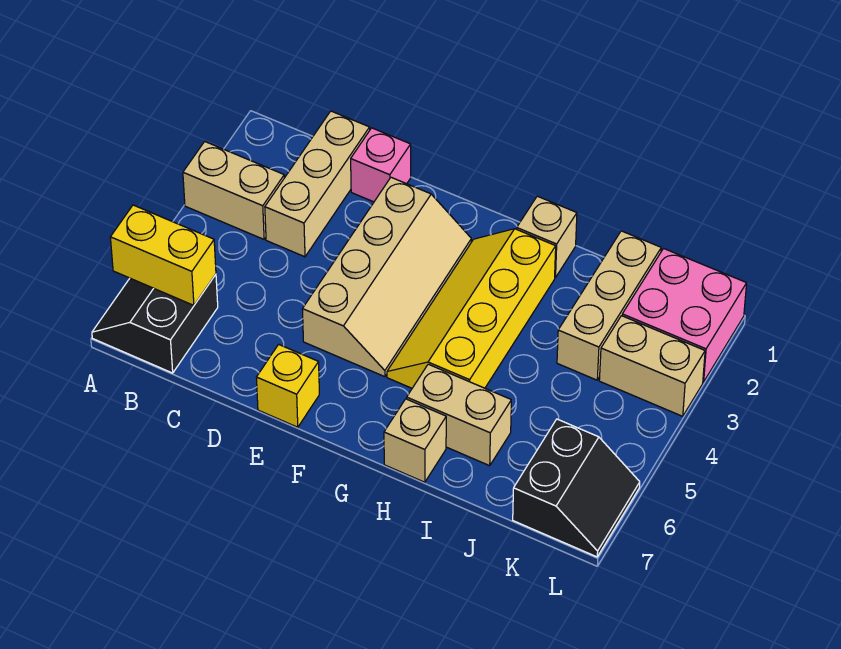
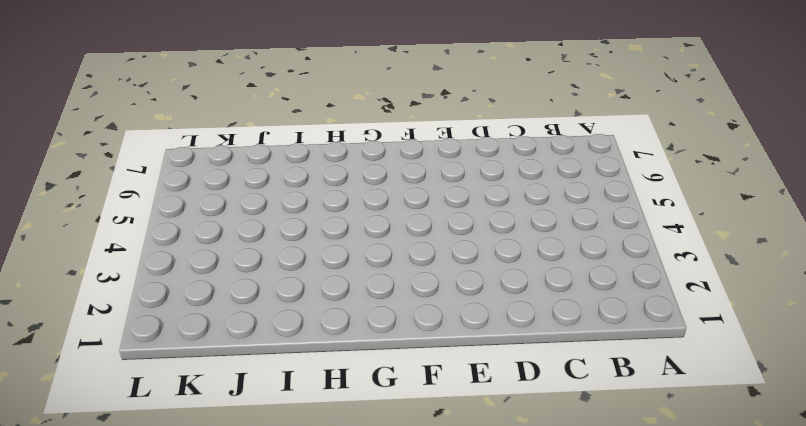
none -> tan brick A3:B3 level 1
none -> black slope A6:B7 level 1 top B
none -> tan brick C1:C3 level 1

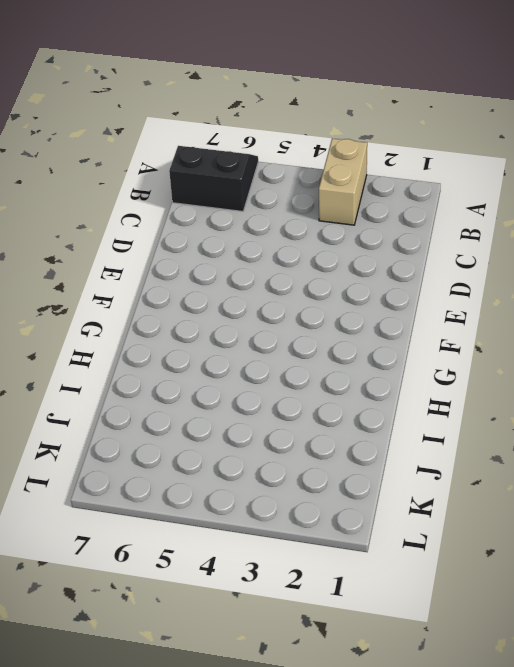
none -> tan brick C1:C3 level 1
none -> pink brick D1 level 1
none -> tan slope E2:F5 level 1 top E

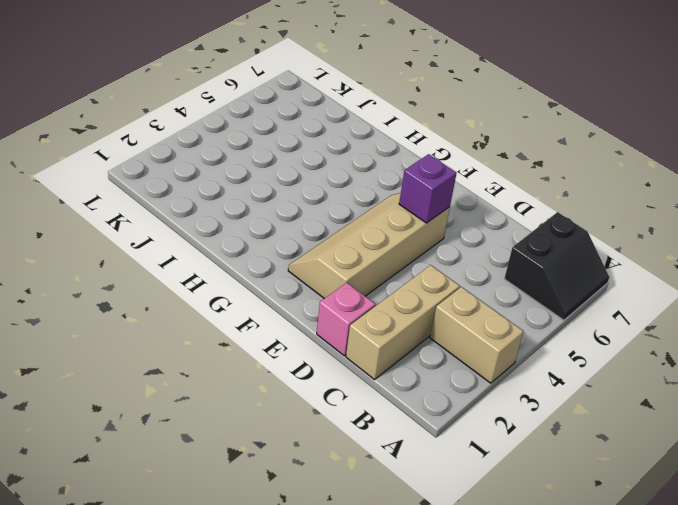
purple brick E5 level 2 -> none
none -> yellow brick E7 level 1
none -> yellow slope G2:H5 level 1 top H
none -> tan brick H1 level 1

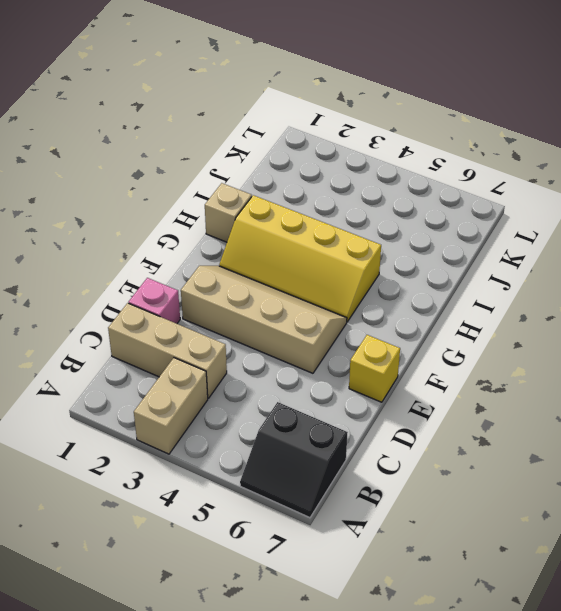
none -> tan brick H6:I6 level 1
none -> tan brick H7 level 1
none -> tan brick J1:J3 level 1

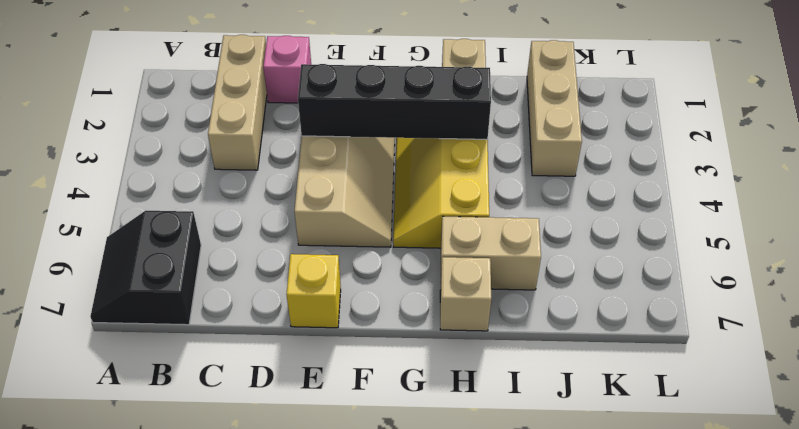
black brick E3:H3 level 2 -> none
none -> tan brick A3:B3 level 1
none -> pink brick K1:L2 level 1
none -> tan brick K3:L3 level 1

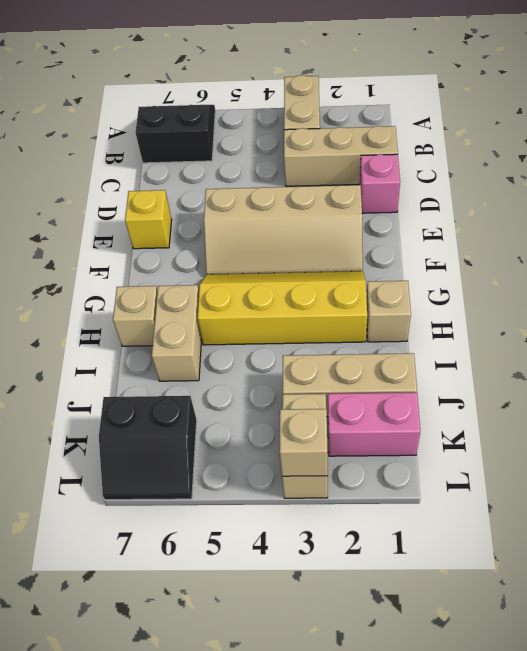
pink brick K1:K2 level 1 -> pink brick K1:L2 level 1
tan brick L3 level 2 -> none
none -> yellow brick A6:B6 level 2

